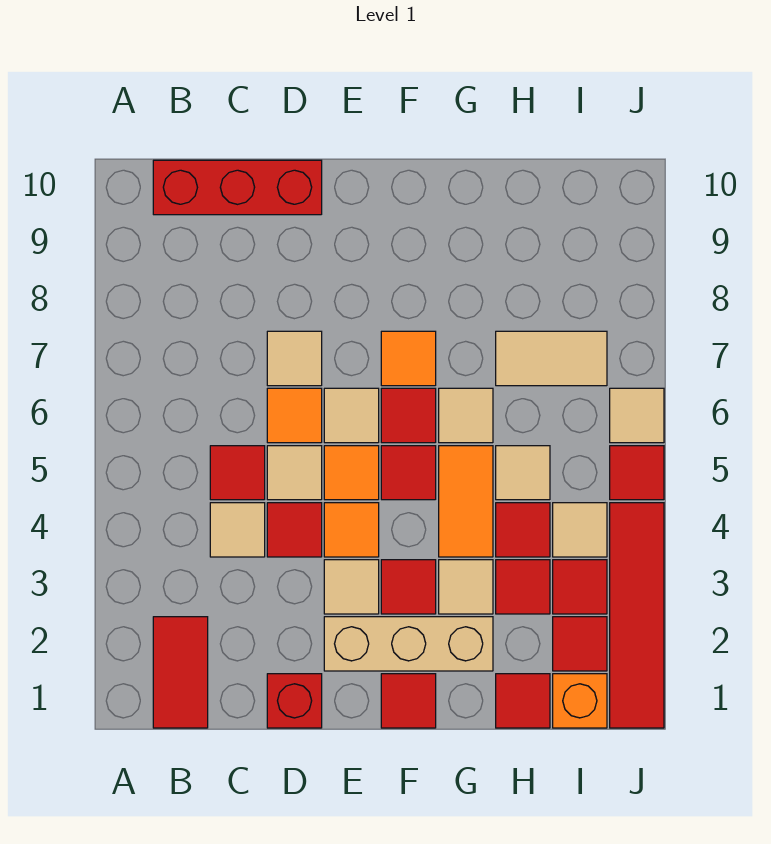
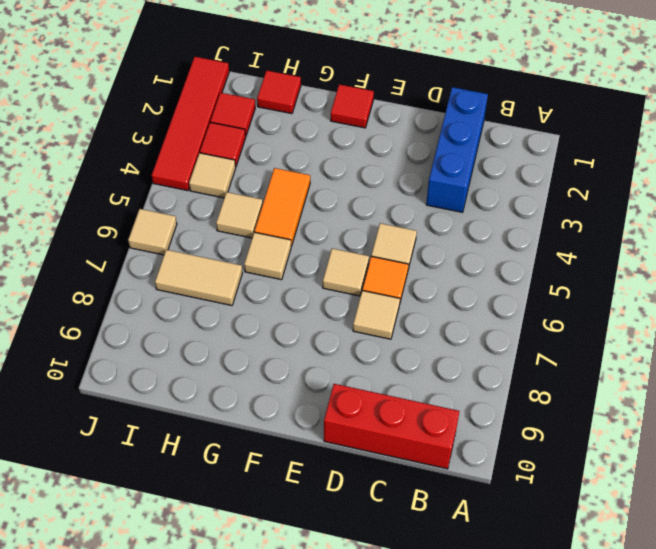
blue brick C1:C3 level 1 -> none
none -> red tile B1:B2 level 1
none -> tan tile C4 level 1
none -> red tile C5 level 1
none -> red brick D1 level 1

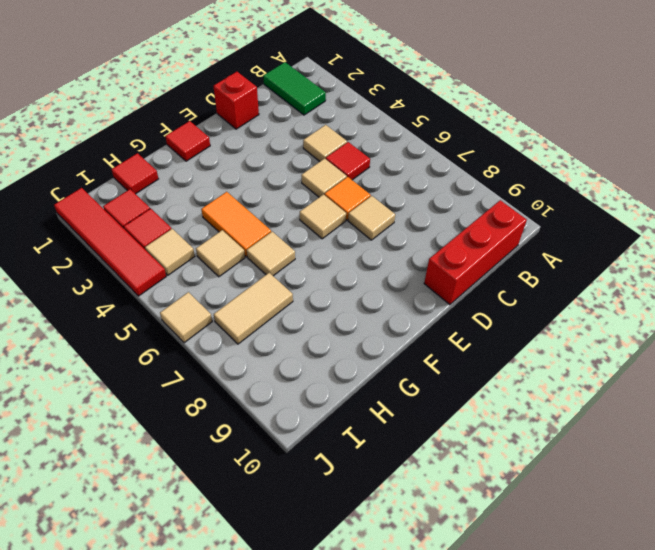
green tile B1:B2 level 1 -> red tile B1:B2 level 1
none -> red tile D4 level 1
none -> tan brick E2:G2 level 1
none -> tan tile E3 level 1
none -> orange tile E4 level 1

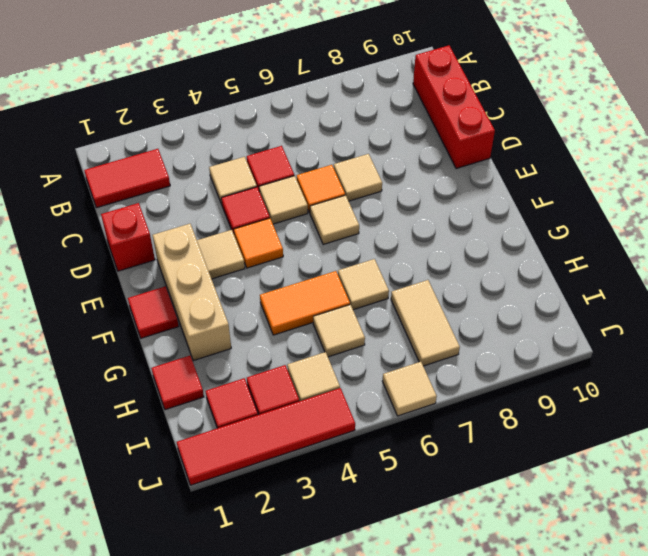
none -> orange tile E5 level 1
none -> red tile F3 level 1
none -> red tile F5 level 1
none -> red tile F6 level 1

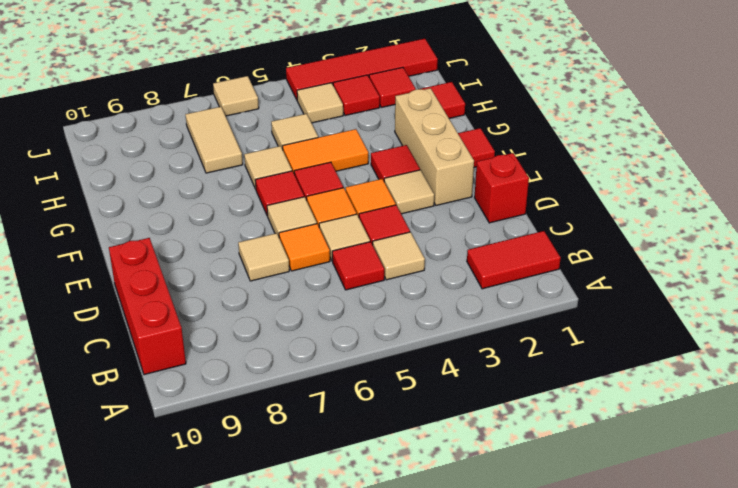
none -> orange tile F7 level 1
none -> tan tile G3 level 1
none -> red tile H3 level 1
none -> red tile H4 level 1

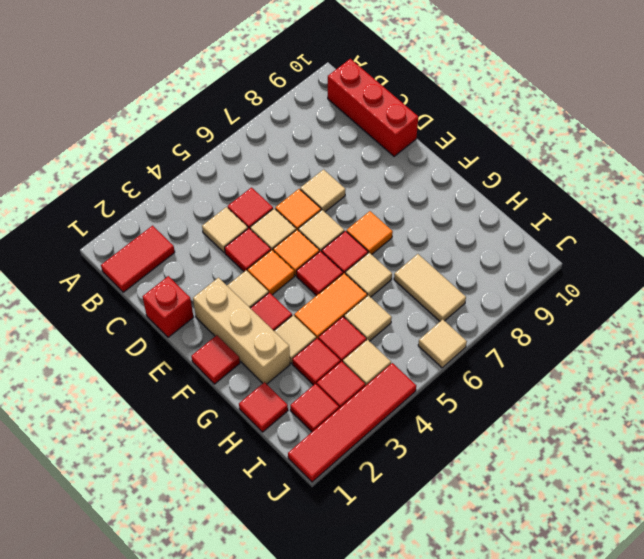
none -> orange brick I1 level 1
none -> red tile J5 level 1

